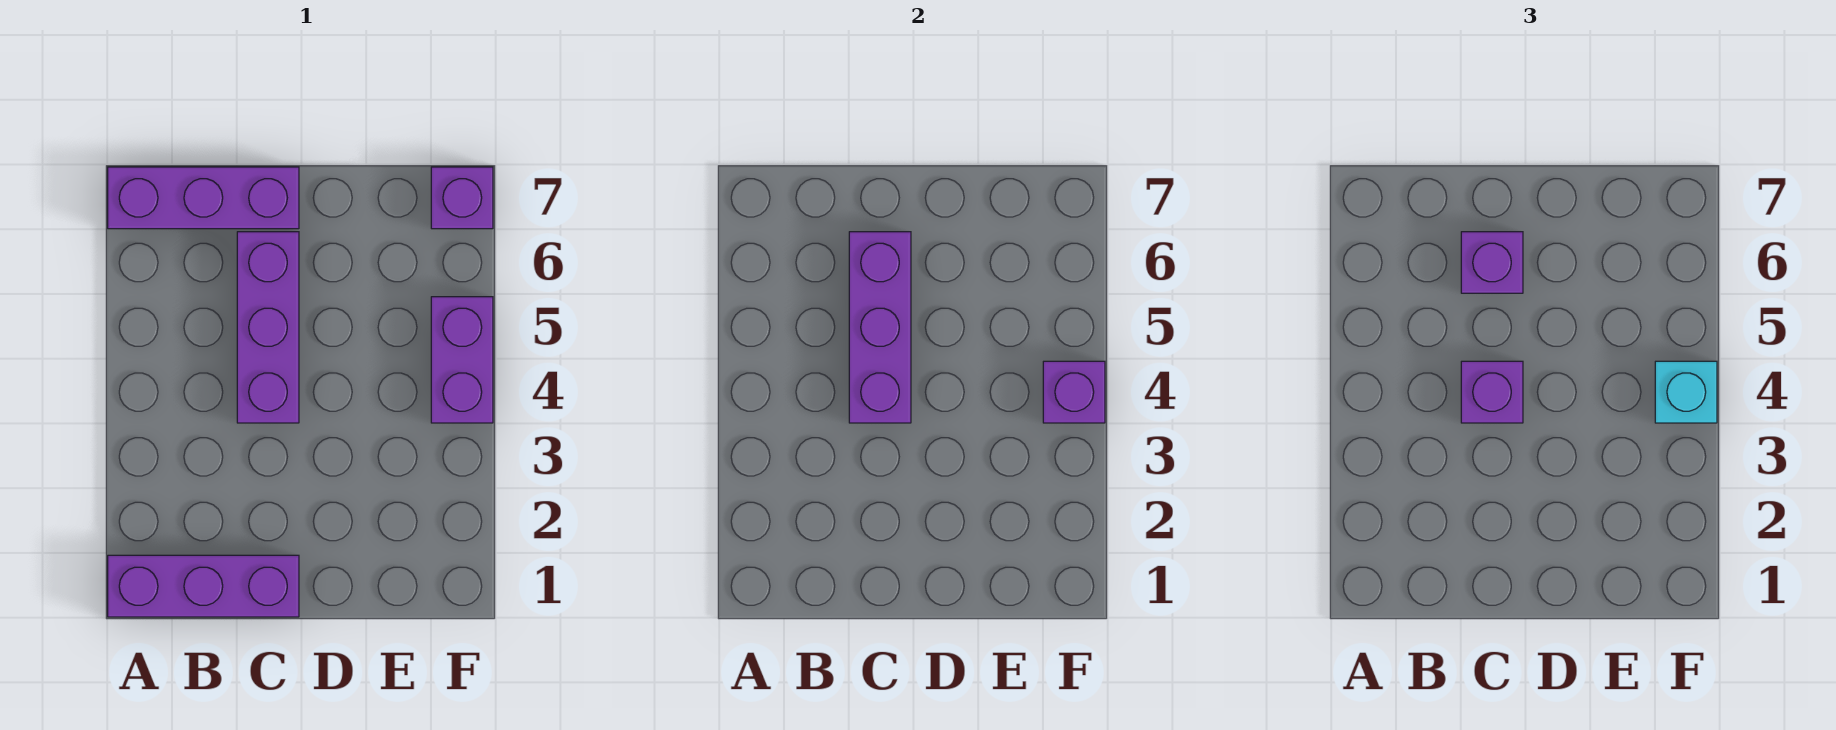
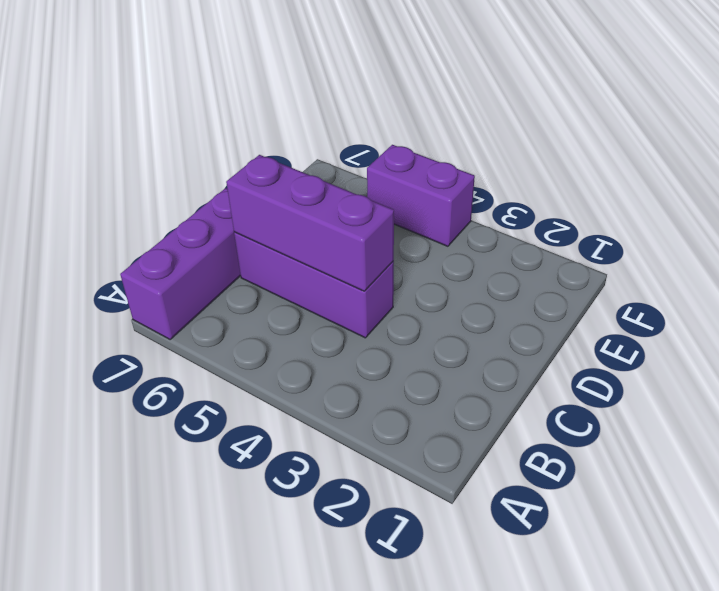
none -> purple brick A1:C1 level 1
none -> purple brick F7 level 1

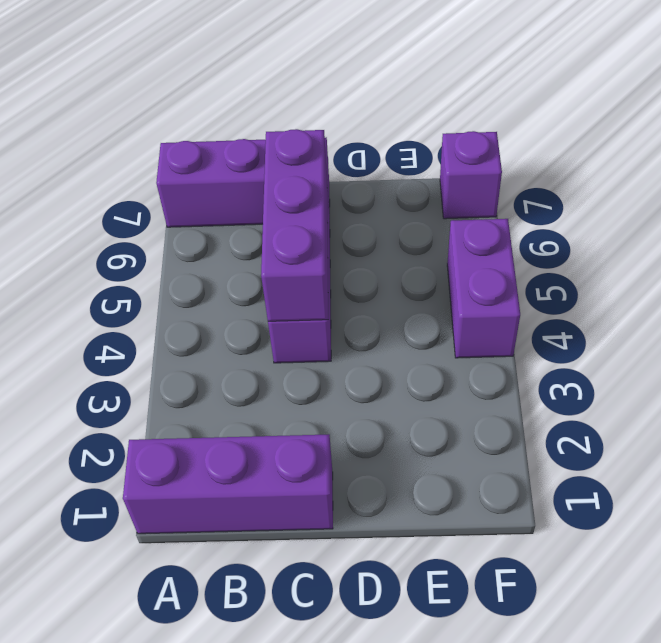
none -> purple brick F4 level 2
none -> purple brick C4 level 3

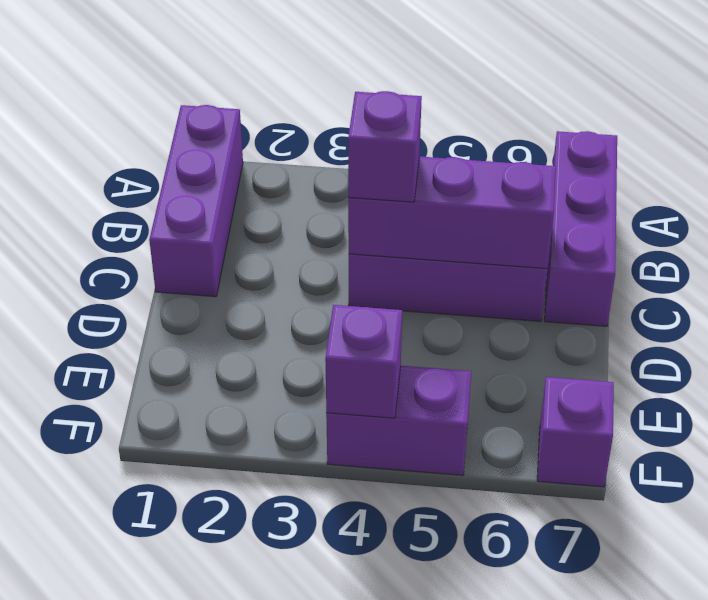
none -> purple brick C6 level 3
none -> cyan brick F4 level 3

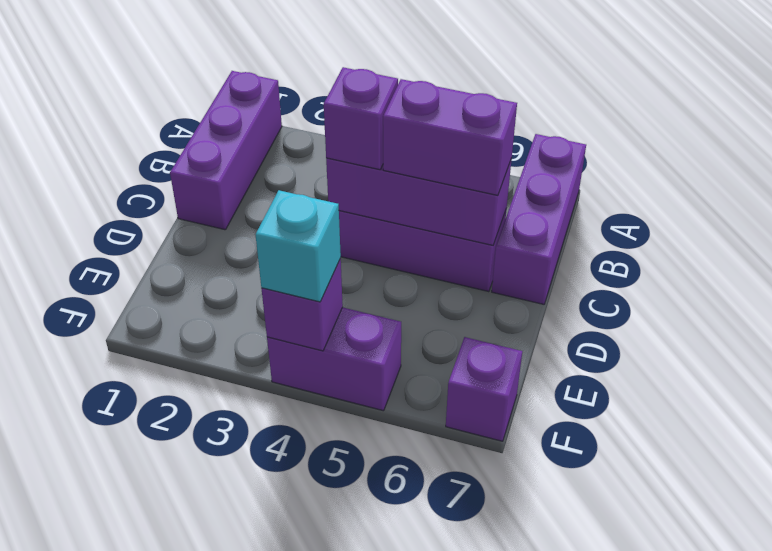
purple brick C5:C6 level 3 -> purple brick C6 level 3

